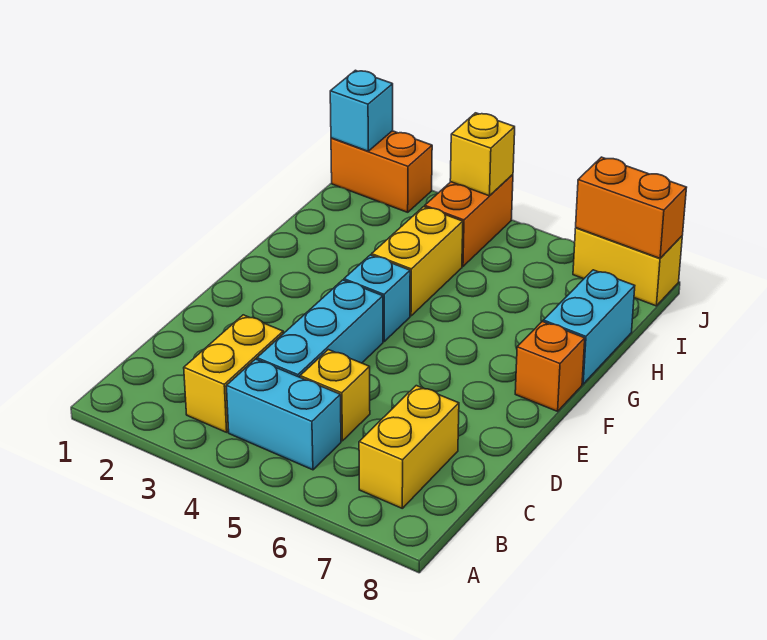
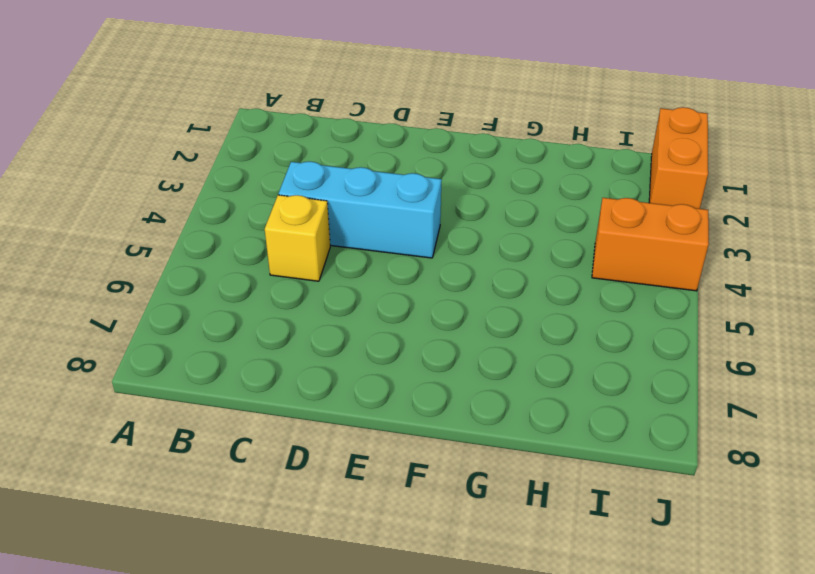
none -> yellow brick B3:C3 level 1
none -> cyan brick B4:B5 level 1
none -> yellow brick B7:C7 level 1

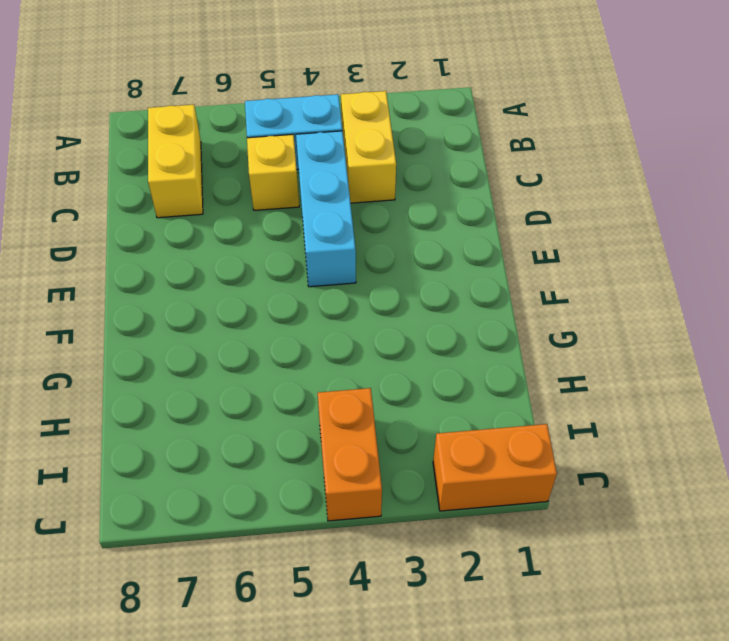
none -> cyan brick F4 level 1
none -> orange brick F8 level 1
none -> yellow brick G4:H4 level 1

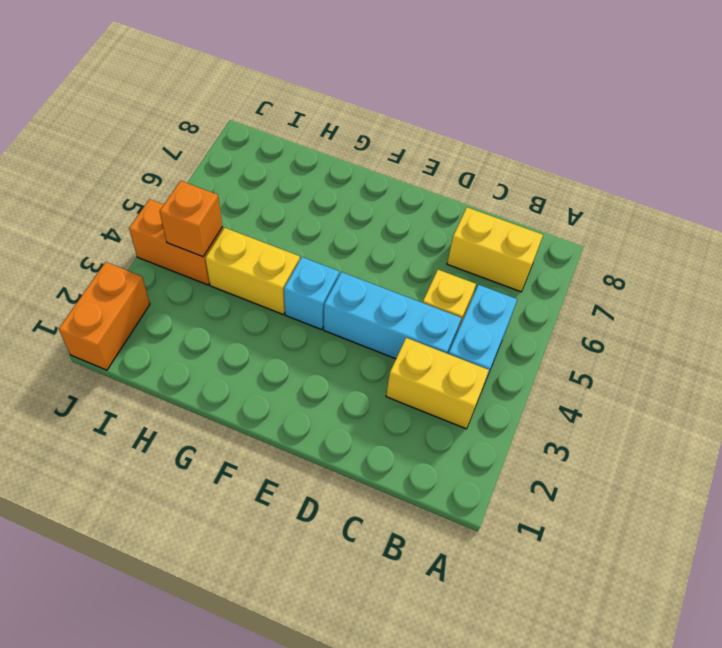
orange brick I4 level 2 -> orange brick F8 level 1
none -> cyan brick G8:H8 level 1
none -> yellow brick J7:J8 level 1
none -> cyan brick J1 level 2

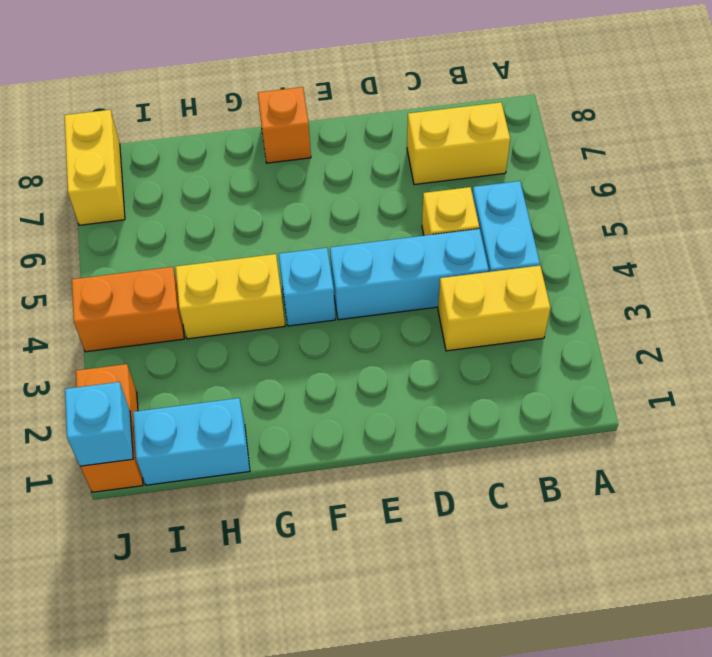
cyan brick H1:I1 level 1 -> cyan brick G8:H8 level 1
none -> yellow brick J4 level 2
none -> orange brick J7:J8 level 2

